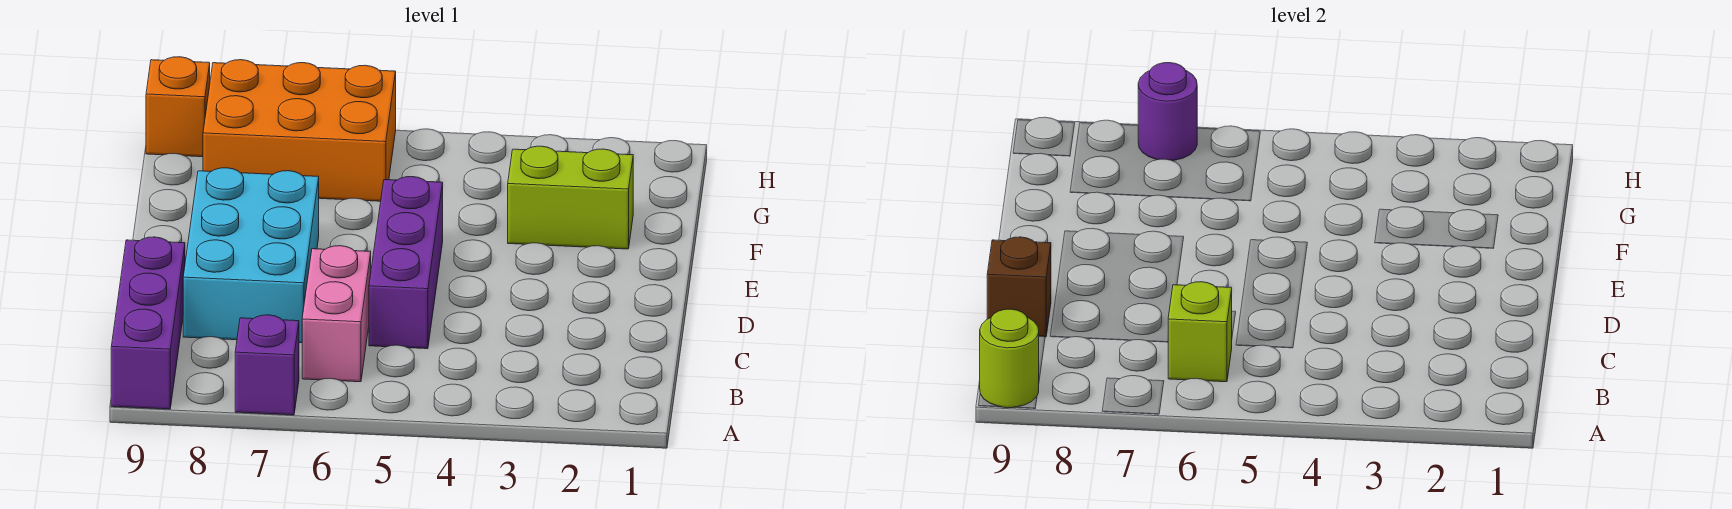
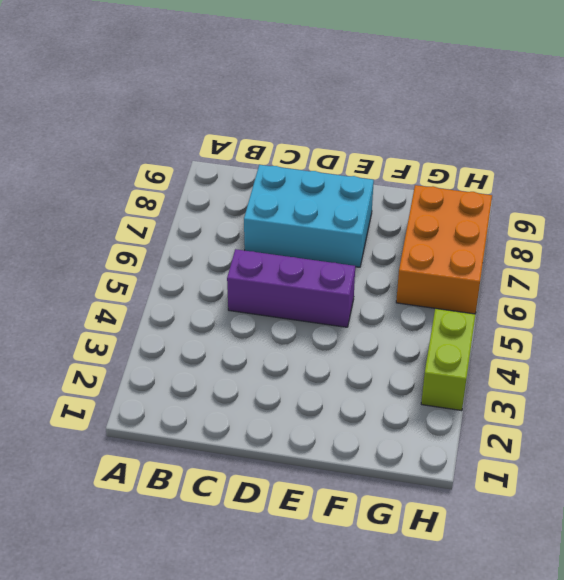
lime brick H3:H4 level 1 -> lime brick F2:F3 level 1
none -> purple brick A7 level 1
none -> purple brick A9:C9 level 1
none -> pink brick B6:C6 level 1

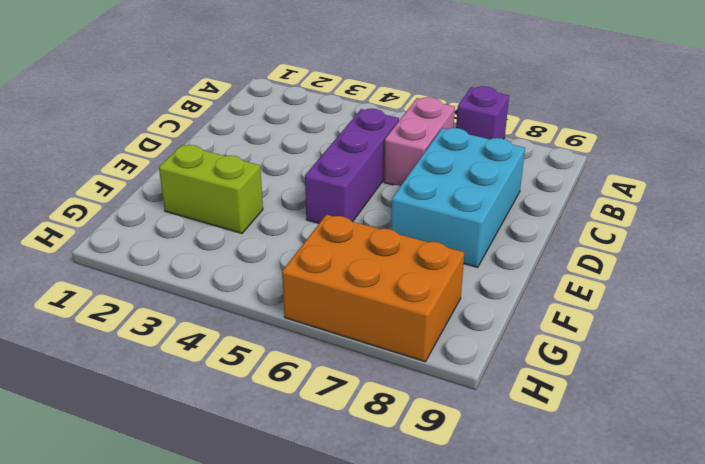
none -> purple brick A9:C9 level 1
none -> orange brick H9 level 1
none -> lime round brick A9 level 2

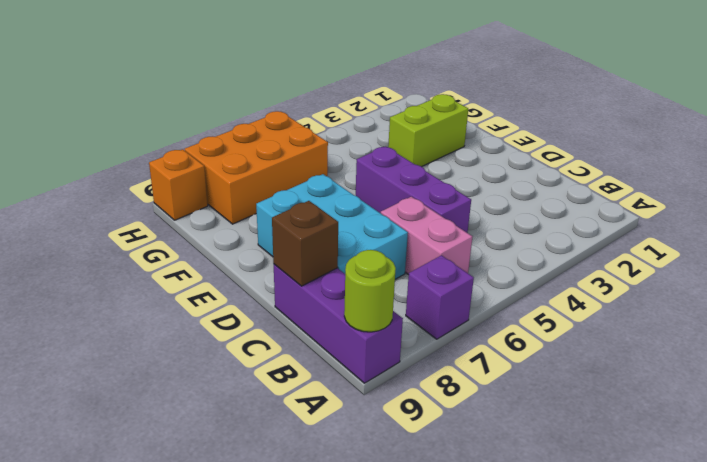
none -> lime brick B6 level 2
none -> purple round brick H7 level 2

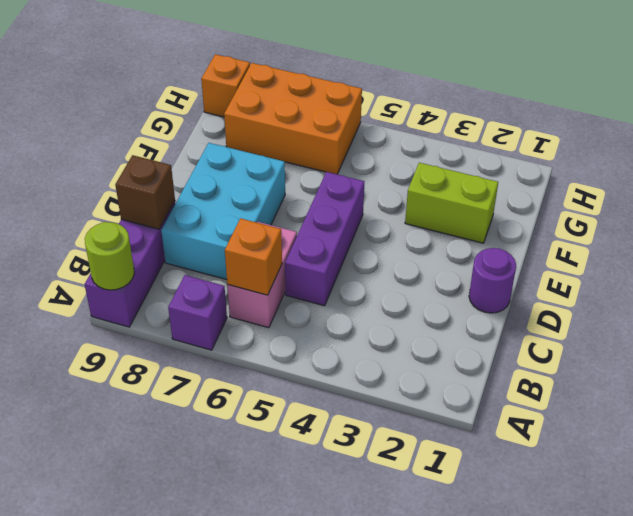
orange brick B6 level 2 -> lime brick B6 level 2
purple round brick D1 level 1 -> purple round brick H7 level 2

